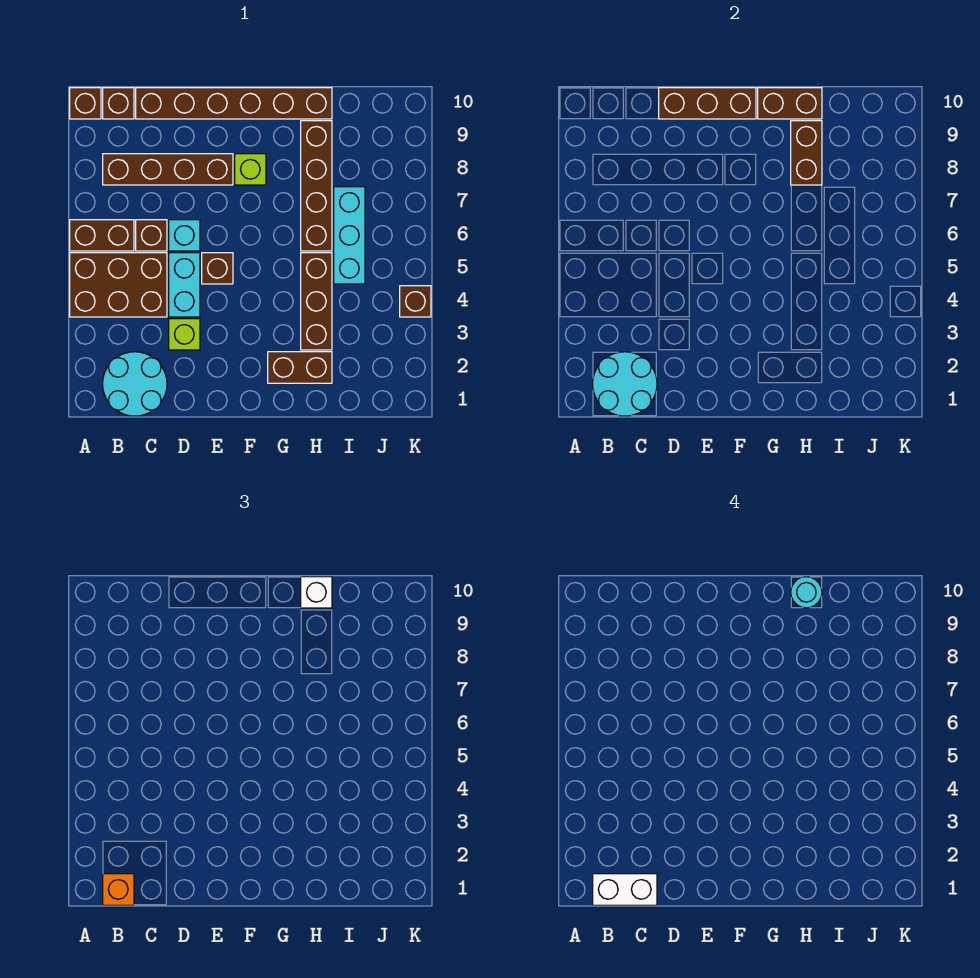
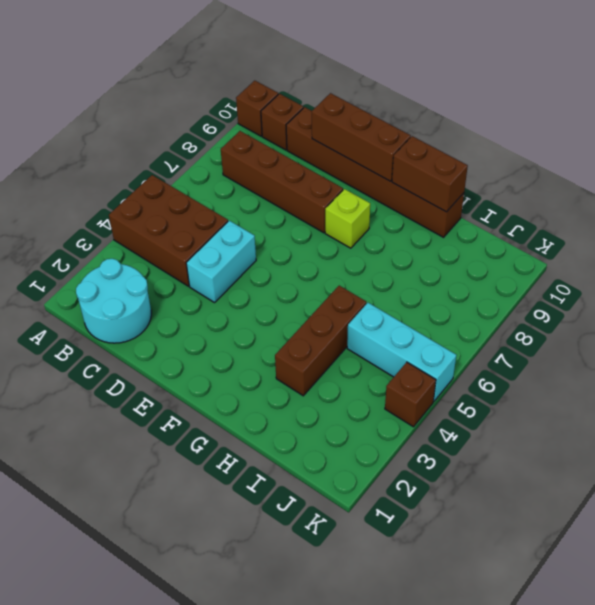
cyan brick I5:K5 level 1 -> cyan brick I5:I7 level 1
none -> brown brick A6:B6 level 1
none -> brown brick C6 level 1
none -> lime brick D3 level 1

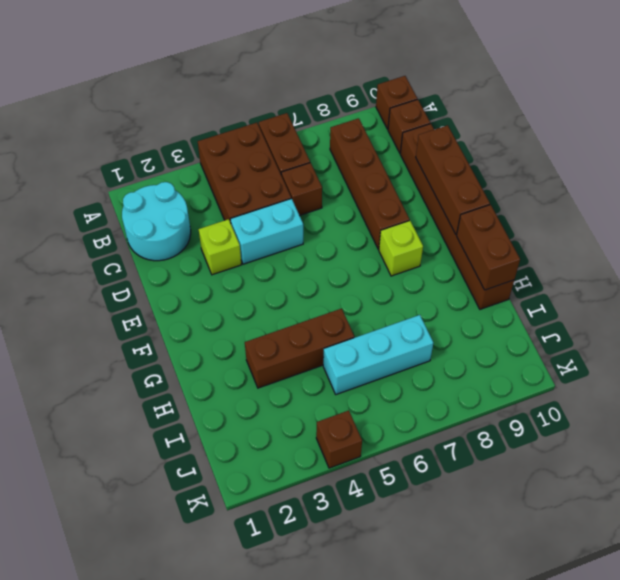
none -> cyan brick D6 level 1
none -> brown brick E5 level 1
none -> brown brick G2:H2 level 1

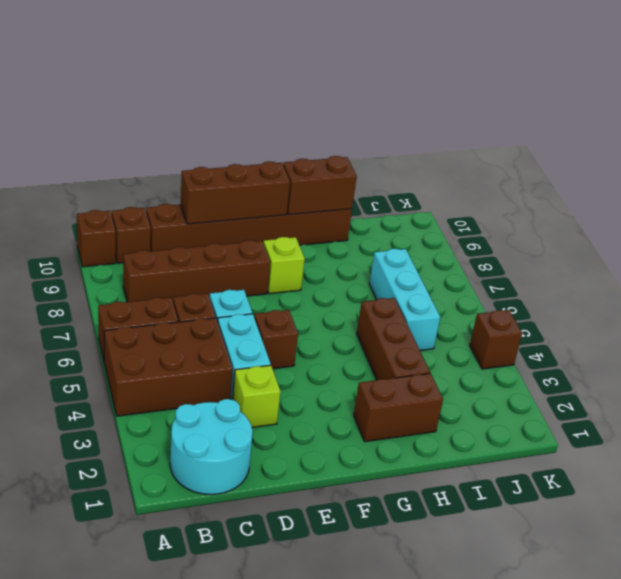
none -> brown brick H6:H9 level 1
none -> cyan round brick B1:C2 level 2
none -> brown brick H8:H9 level 2

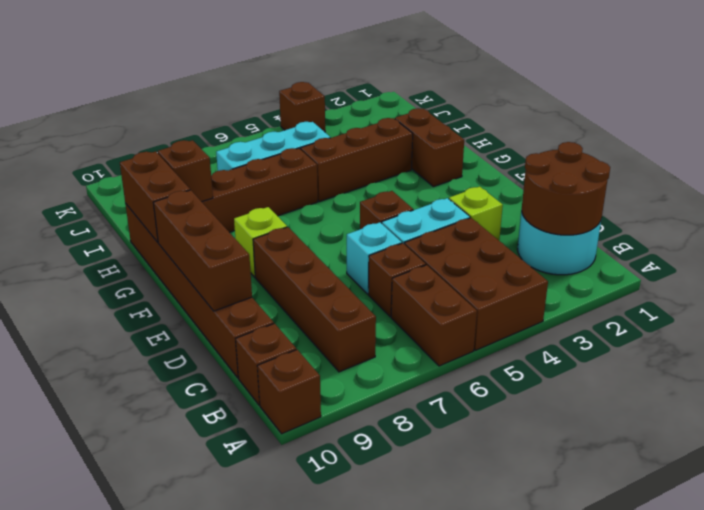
brown round brick B1:C2 level 2 -> cyan round brick B1:C2 level 2
brown brick H9 level 2 -> brown brick H8:H9 level 2
none -> orange brick B1 level 3
none -> white brick H10 level 3
none -> white brick B1:C1 level 4

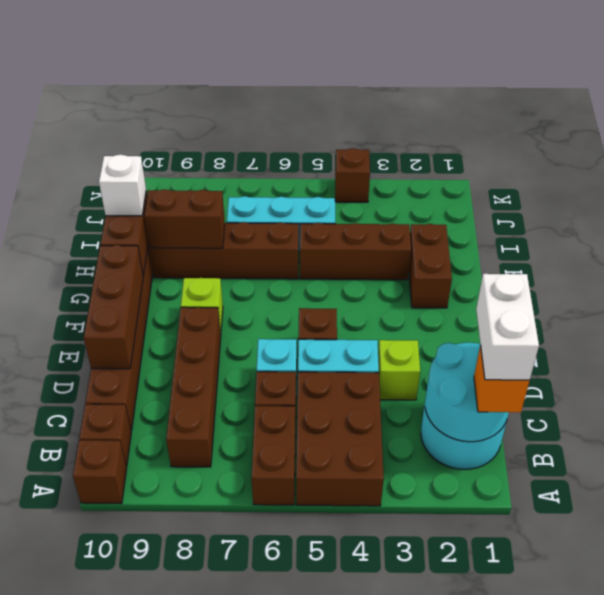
none -> cyan round brick H10 level 4

